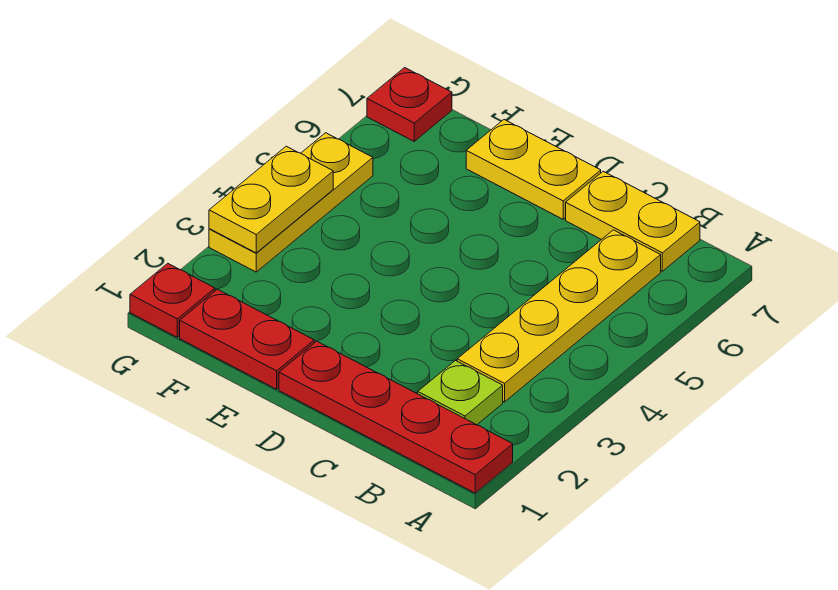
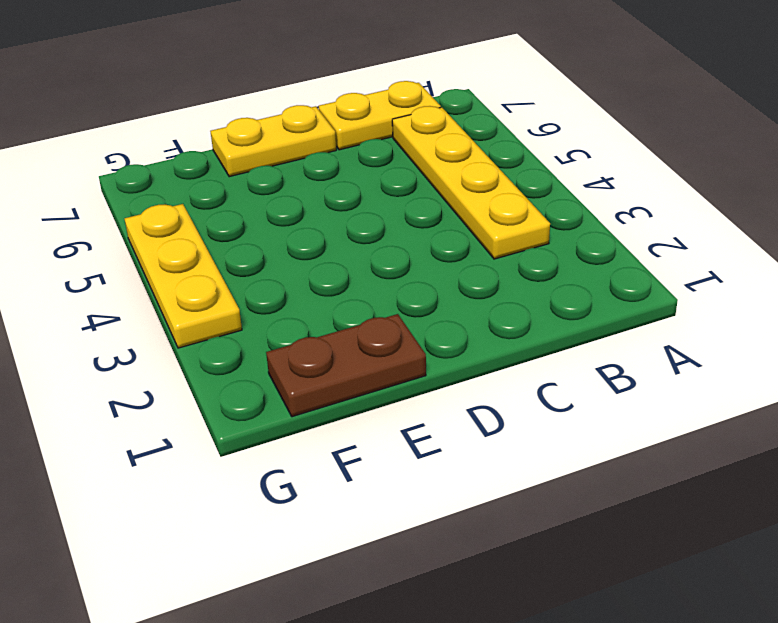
brown plate E1:F1 level 1 -> red plate E1:F1 level 1
none -> red plate A1:D1 level 1
none -> lime plate B2 level 1

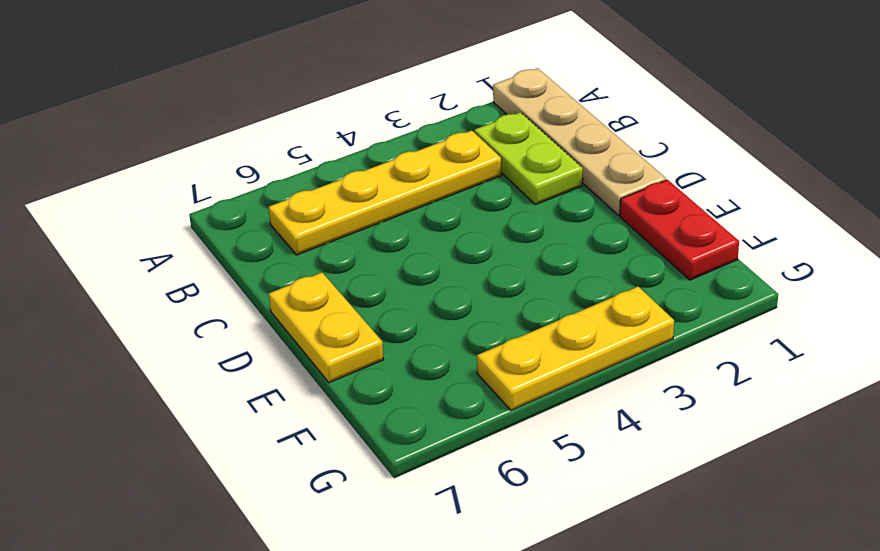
tan plate A1:D1 level 1 -> red plate A1:D1 level 1
lime plate B2:C2 level 1 -> lime plate B2 level 1
none -> yellow plate B7:C7 level 1
none -> red plate G1 level 1

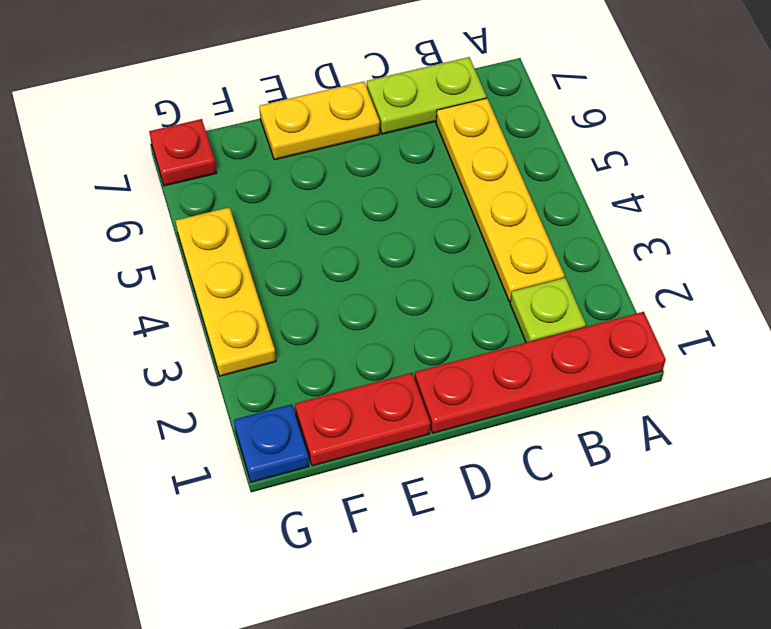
lime plate B7:C7 level 1 -> yellow plate B7:C7 level 1
blue plate G1 level 1 -> red plate G1 level 1
none -> yellow plate G3:G4 level 2

